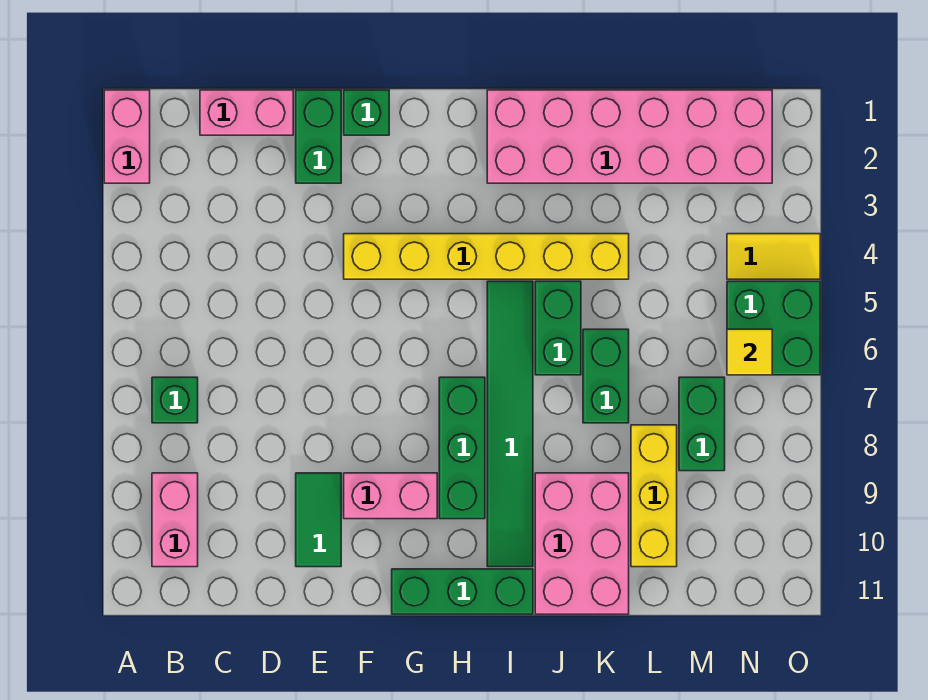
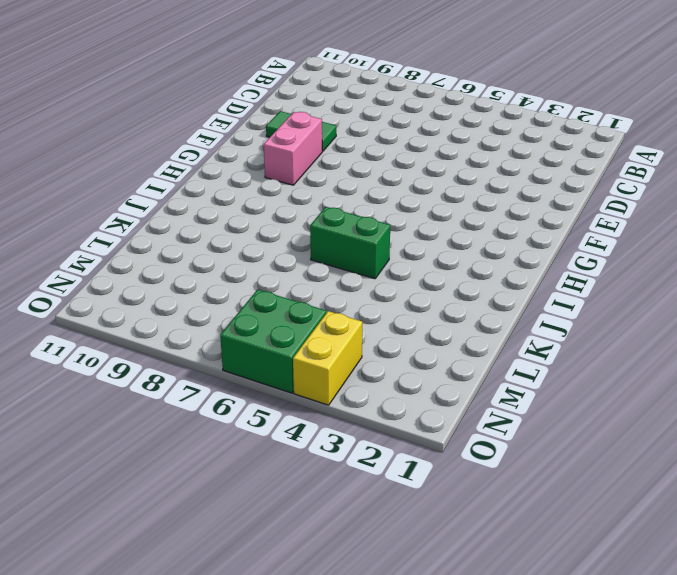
yellow brick N4:O4 level 1 -> yellow tile N4:O4 level 1
none -> pink brick A1:A2 level 1
none -> green brick B7 level 1
none -> pink brick B9:B10 level 1

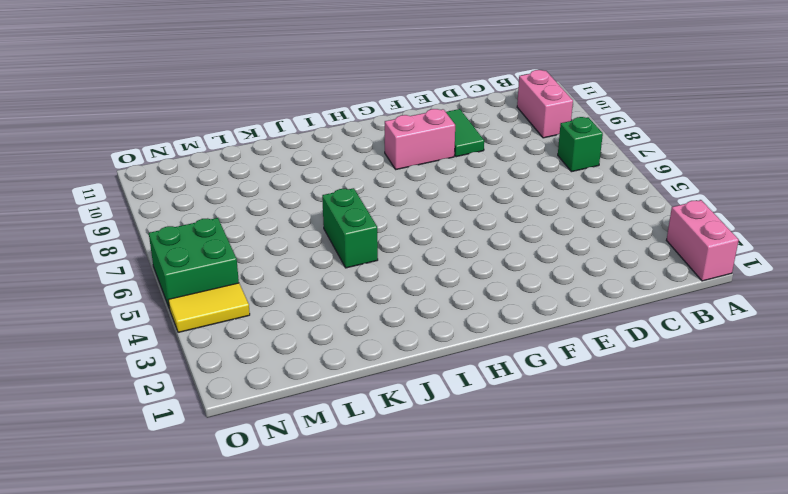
none -> pink brick C1:D1 level 1
none -> green brick E1:E2 level 1
none -> green brick F1 level 1

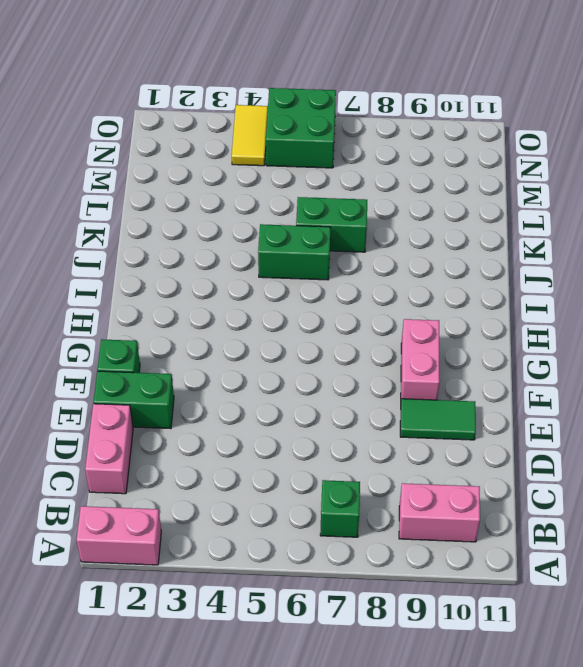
none -> yellow brick F4:K4 level 1
none -> green brick G11:I11 level 1
none -> green brick H7:H9 level 1

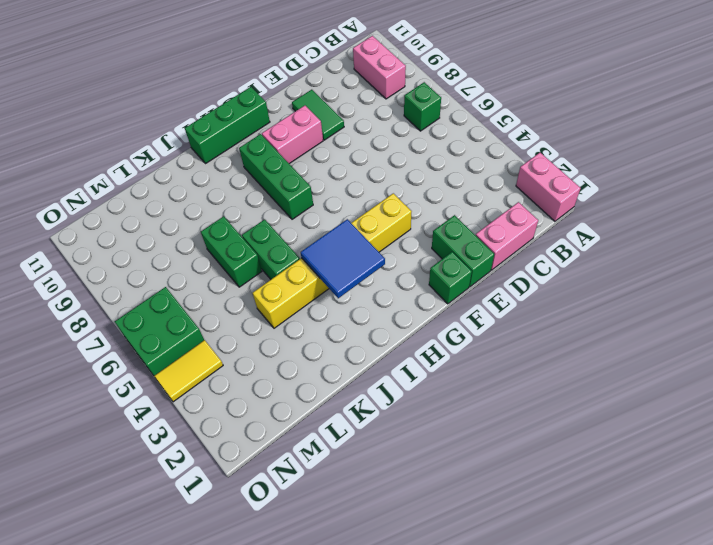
blue tile H3:I4 level 2 -> none
none -> pink brick I1:N2 level 1
none -> green tile I5:I10 level 1
none -> pink brick J9:K11 level 1

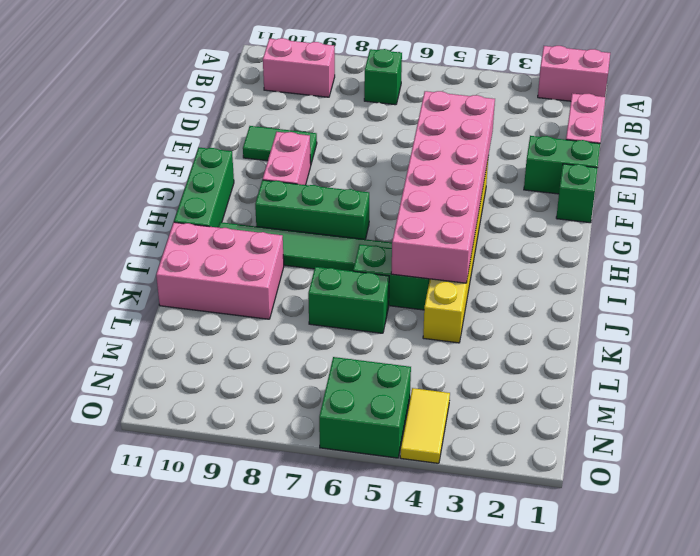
pink brick E4:J5 level 2 -> pink brick I1:N2 level 1
none -> yellow brick L8:L10 level 1
none -> green brick M7:M8 level 1
none -> yellow tile N6 level 2

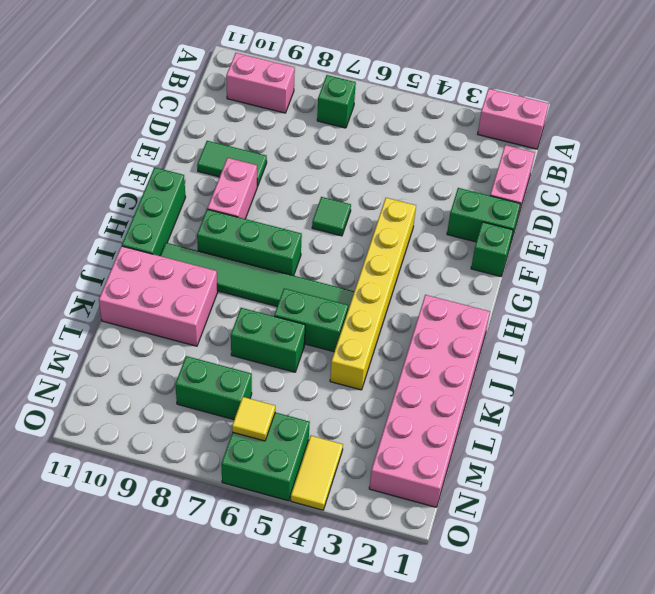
green tile F6 level 1 -> none
none -> yellow brick L8:L10 level 1

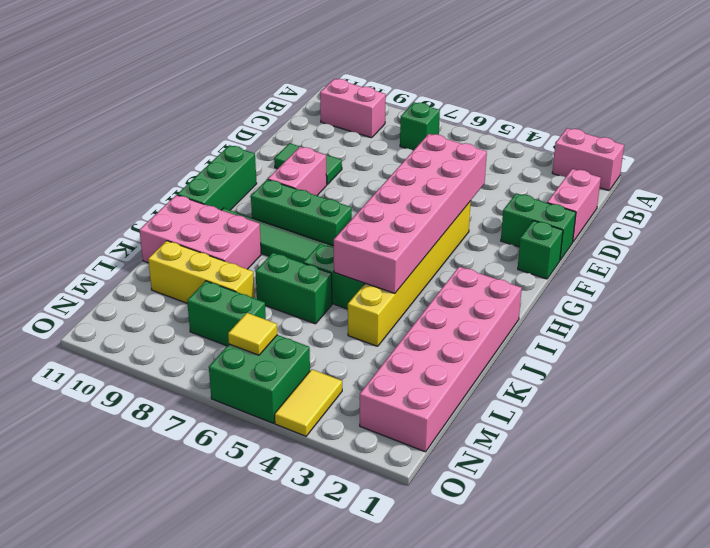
pink brick E4:J5 level 2 -> none

